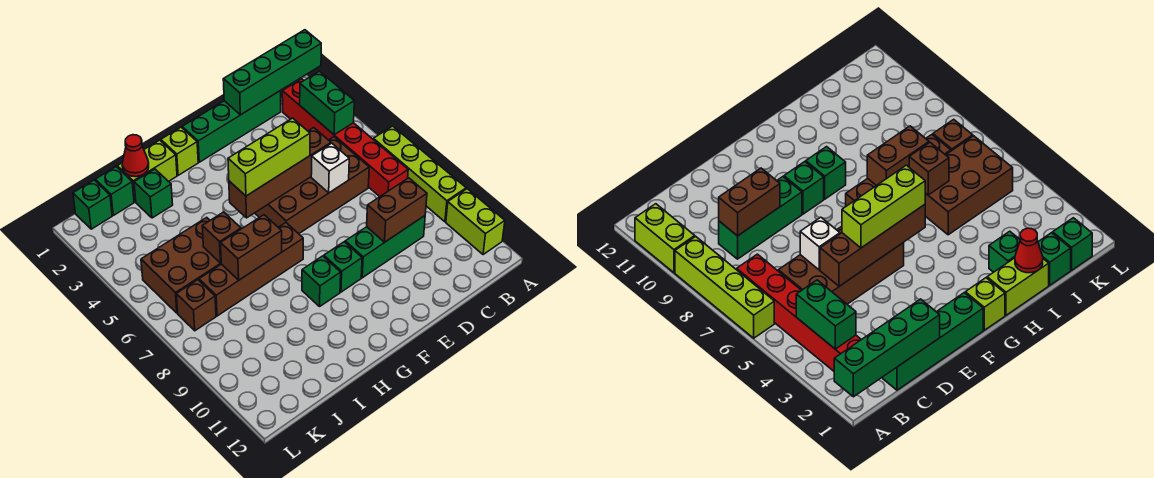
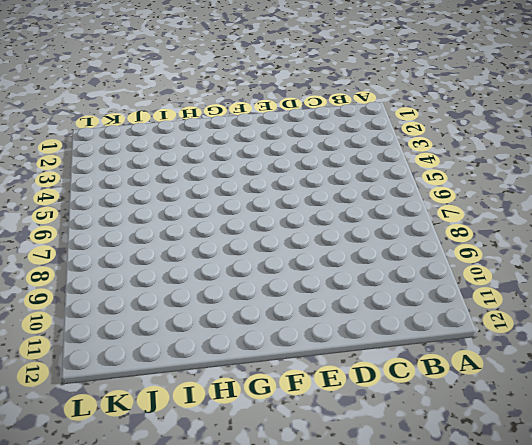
none -> lime brick A6:A9 level 1
none -> lime brick A10:A11 level 1
none -> red brick B2:B7 level 1

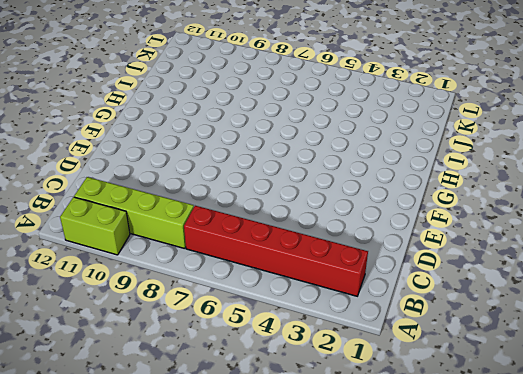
lime brick B8:B11 level 1 -> lime brick A6:A9 level 1
none -> green brick C1:F1 level 1
none -> brown brick C5:F6 level 1
none -> green brick C9:E9 level 1

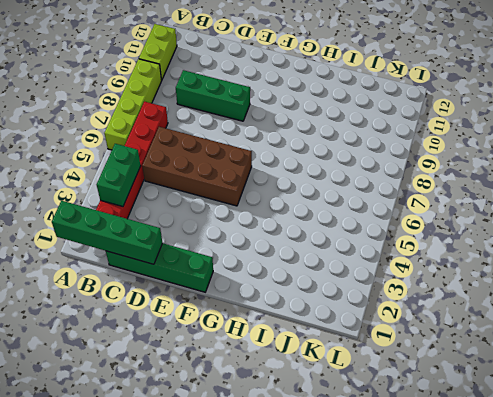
none -> green brick F9 level 1
none -> lime brick G1 level 1
none -> brown brick G7:J7 level 1

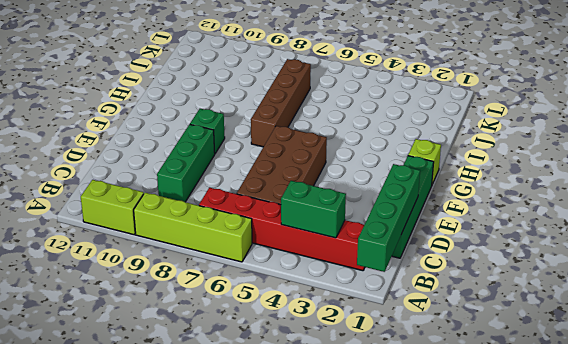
none -> green brick G9 level 1
none -> lime brick H1:I1 level 1
none -> green brick I2 level 1

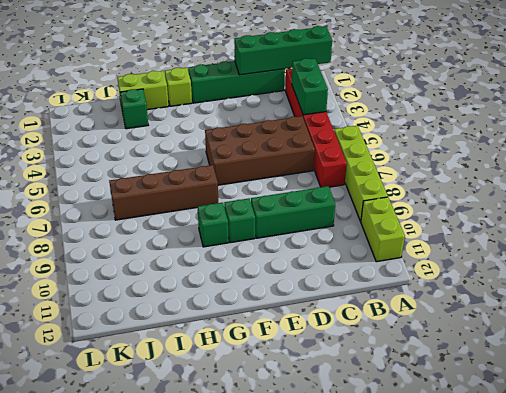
none -> brown brick I5:K6 level 1
none -> green brick J1 level 1
none -> green brick K1 level 1

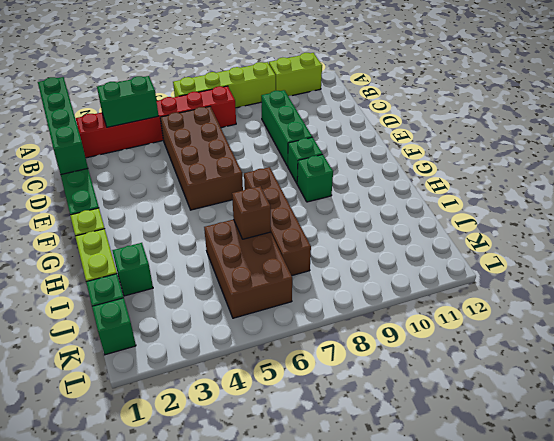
none -> brown brick K7 level 1
none -> brown brick C9:D9 level 2
none -> brown brick D5:G5 level 2

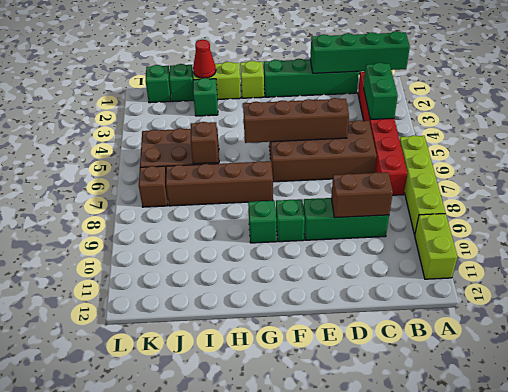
none -> white brick D6 level 2
none -> brown brick H7:I7 level 2
none -> lime brick E5:G5 level 3

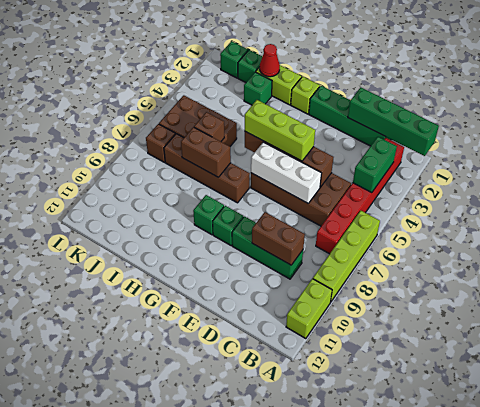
white brick D6:F6 level 2 -> white brick D6 level 2

